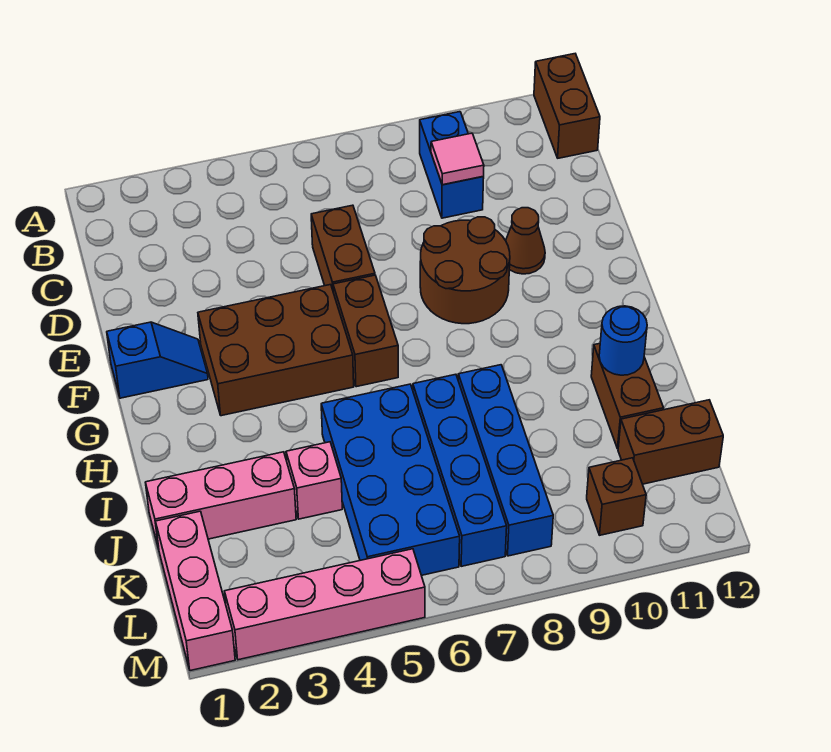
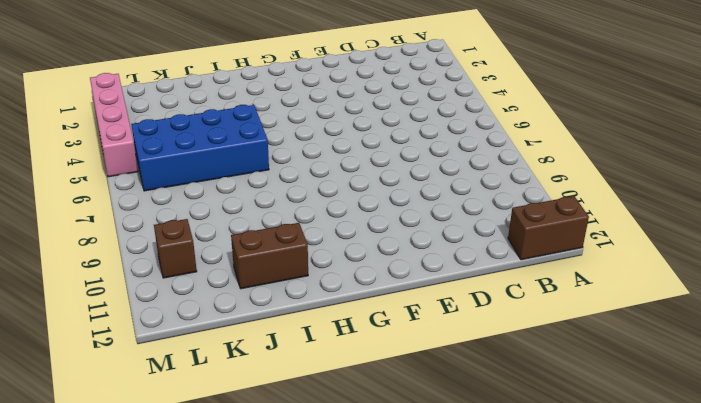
none -> blue brick B9:C9 level 1
none -> brown brick D6:E6 level 1
none -> brown round brick E8:F9 level 1

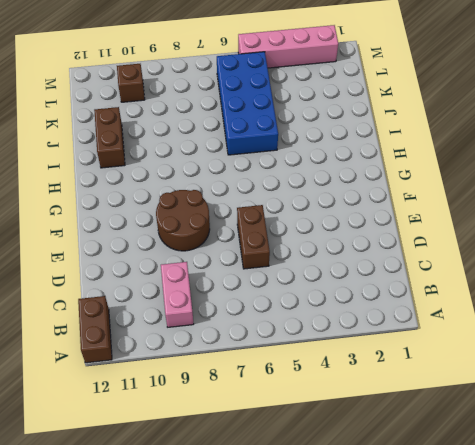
pink brick B9:C9 level 1 -> blue brick B9:C9 level 1
none -> brown cone E10 level 1
none -> blue slope F1:F2 level 1 top 1
none -> brown brick F3:G5 level 1

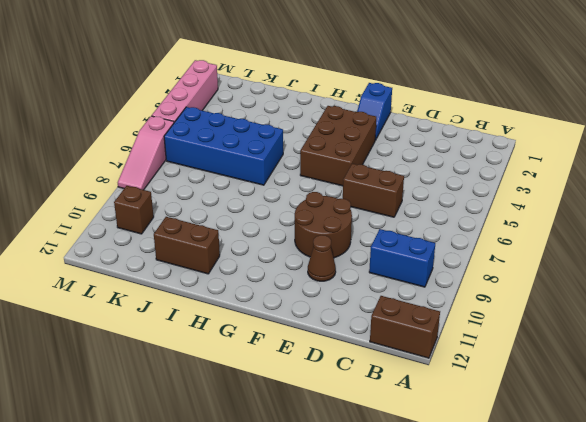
pink slope M6:M8 level 1 top 6 -> none
none -> brown brick F6:G6 level 1
none -> blue brick I7:L7 level 1
none -> blue brick I8:L8 level 1

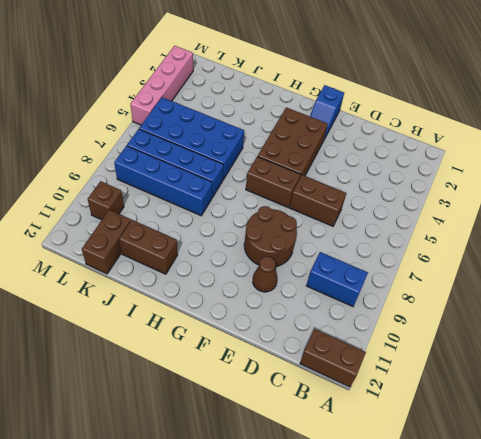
none -> pink brick J1:J3 level 1
none -> pink brick J4 level 1
none -> pink brick K1:M1 level 1

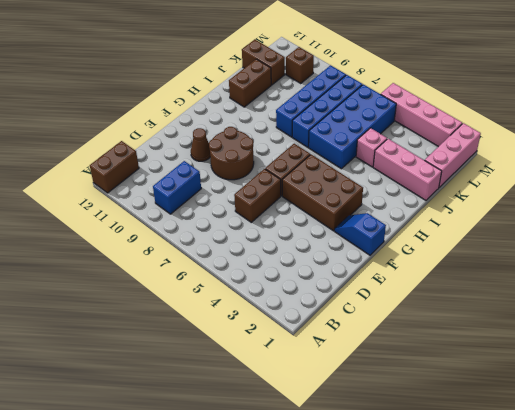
none -> pink tile C9 level 2
none -> blue round brick I11 level 2

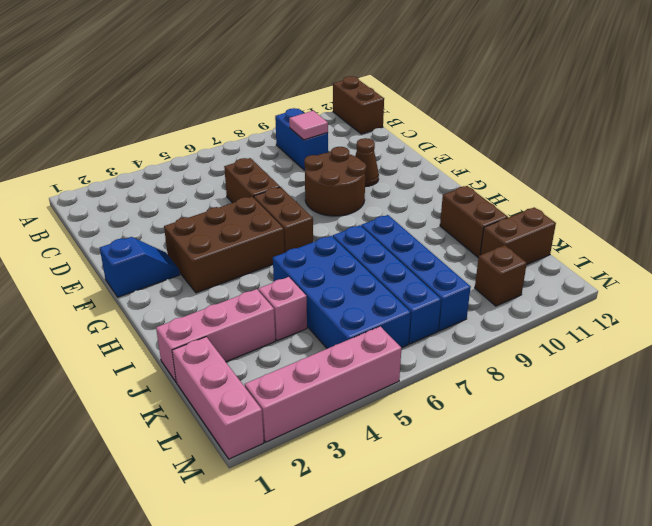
none -> blue round brick I11 level 2

